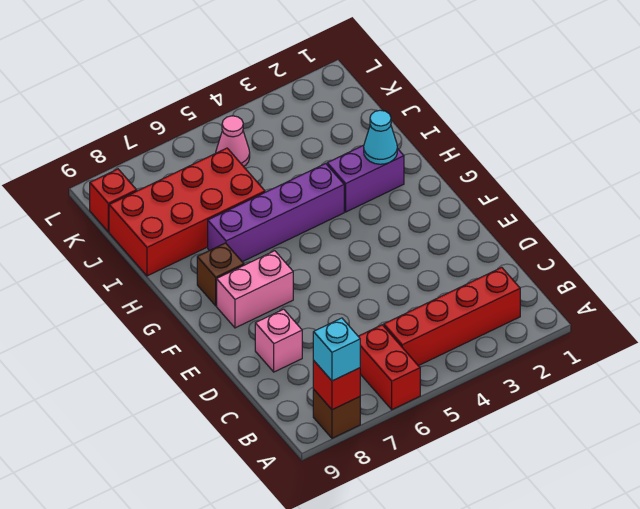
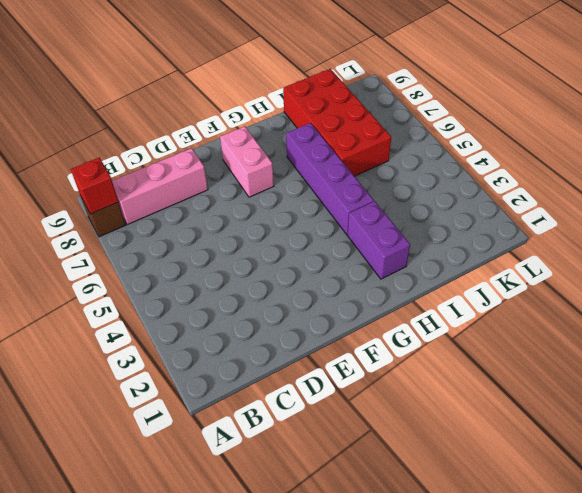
pink brick B8:D8 level 1 -> pink brick D8 level 1
none -> red brick A6:B6 level 1
none -> red brick B2:B5 level 1
none -> brown brick G8 level 1

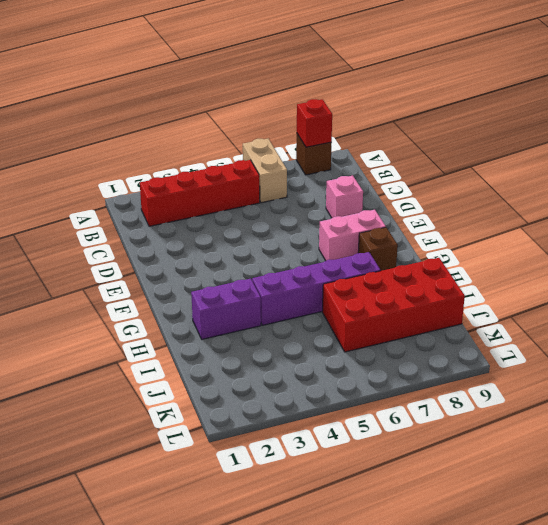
tan brick A6:B6 level 1 -> red brick A6:B6 level 1
none -> pink cone K5 level 1
none -> red brick K9 level 1
none -> cyan cone H2 level 2

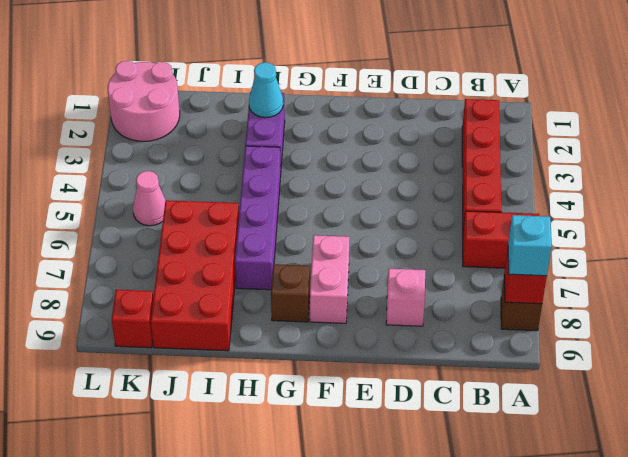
pink round brick K1:L2 level 1 -> none

